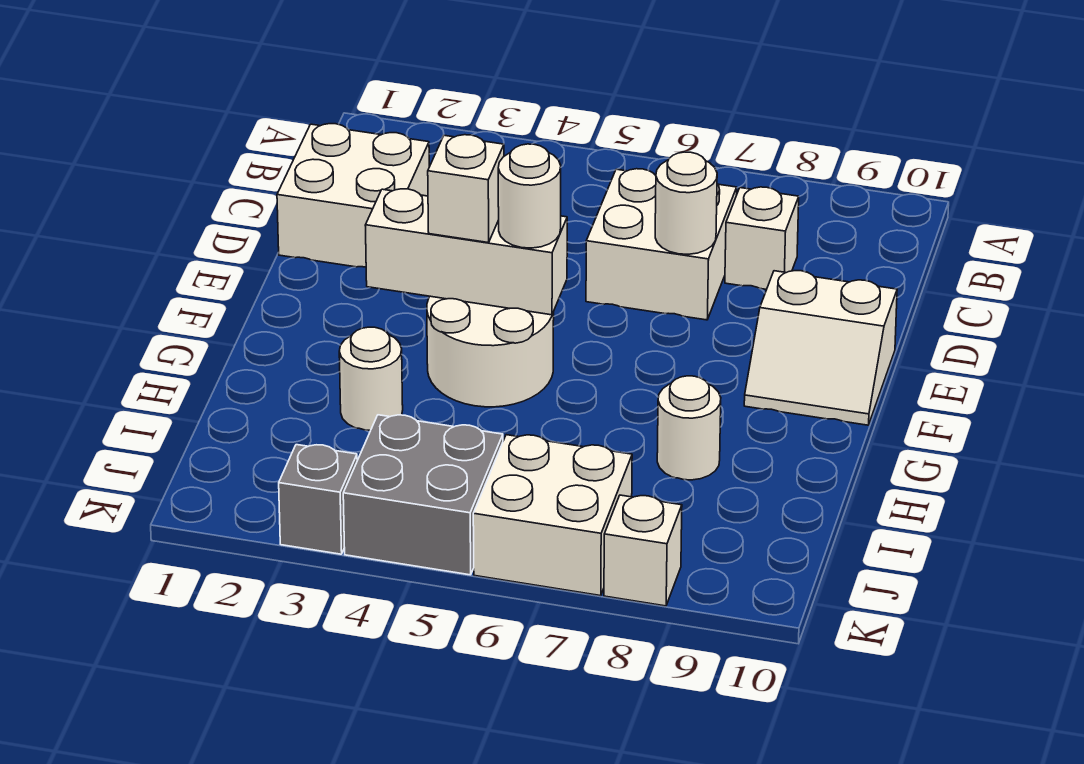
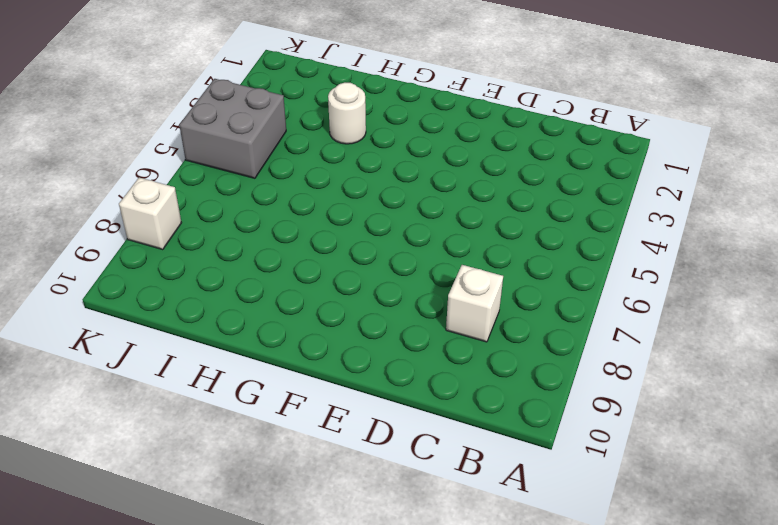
none -> white brick C1:D2 level 1
none -> white brick C6:D7 level 1
none -> white slope E9:F10 level 1 top E

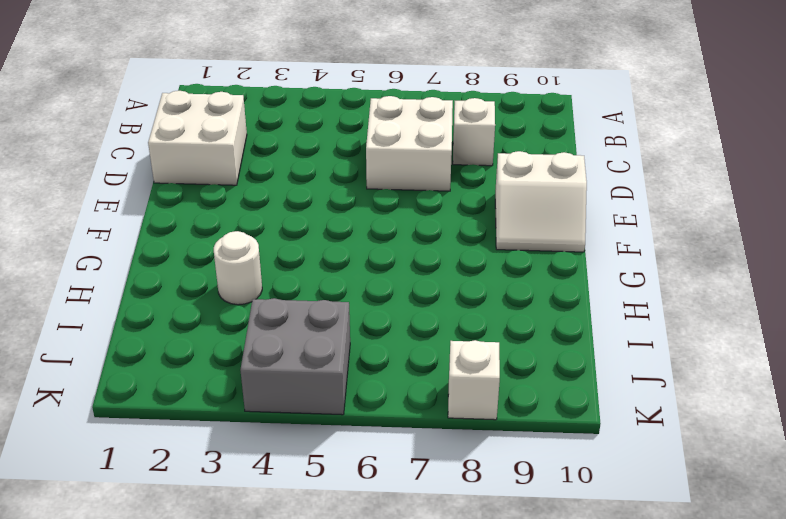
none -> white round brick F4:G5 level 1
none -> white round brick H8 level 1
none -> white brick J6:K7 level 1

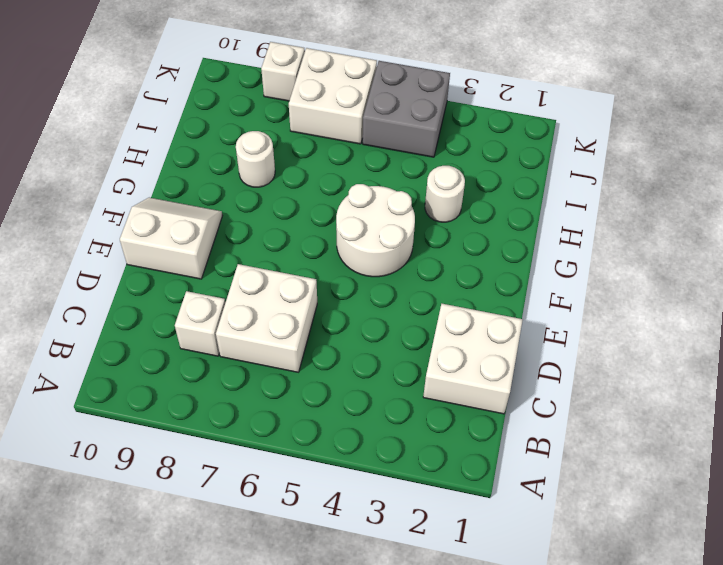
none -> grey brick K3 level 1
none -> white round brick D7 level 2
none -> white brick F3:F5 level 2

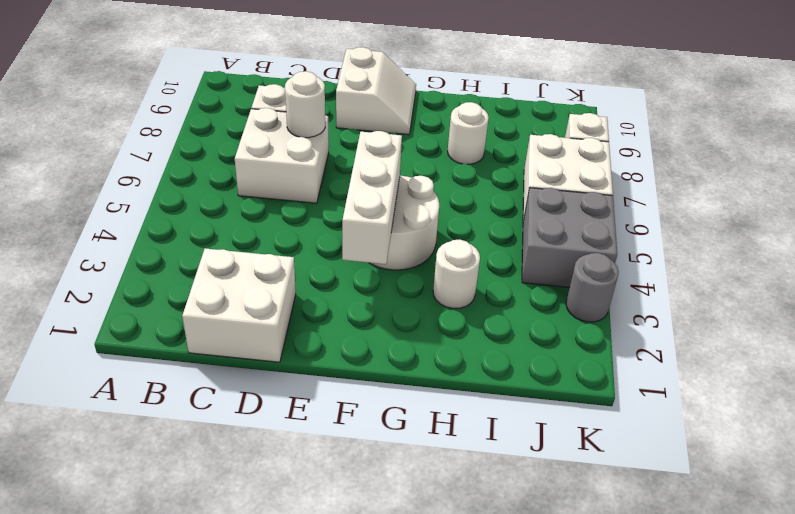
grey round brick K3 level 1 -> grey brick K3 level 1
none -> white brick F4 level 3
none -> white round brick F5 level 3

